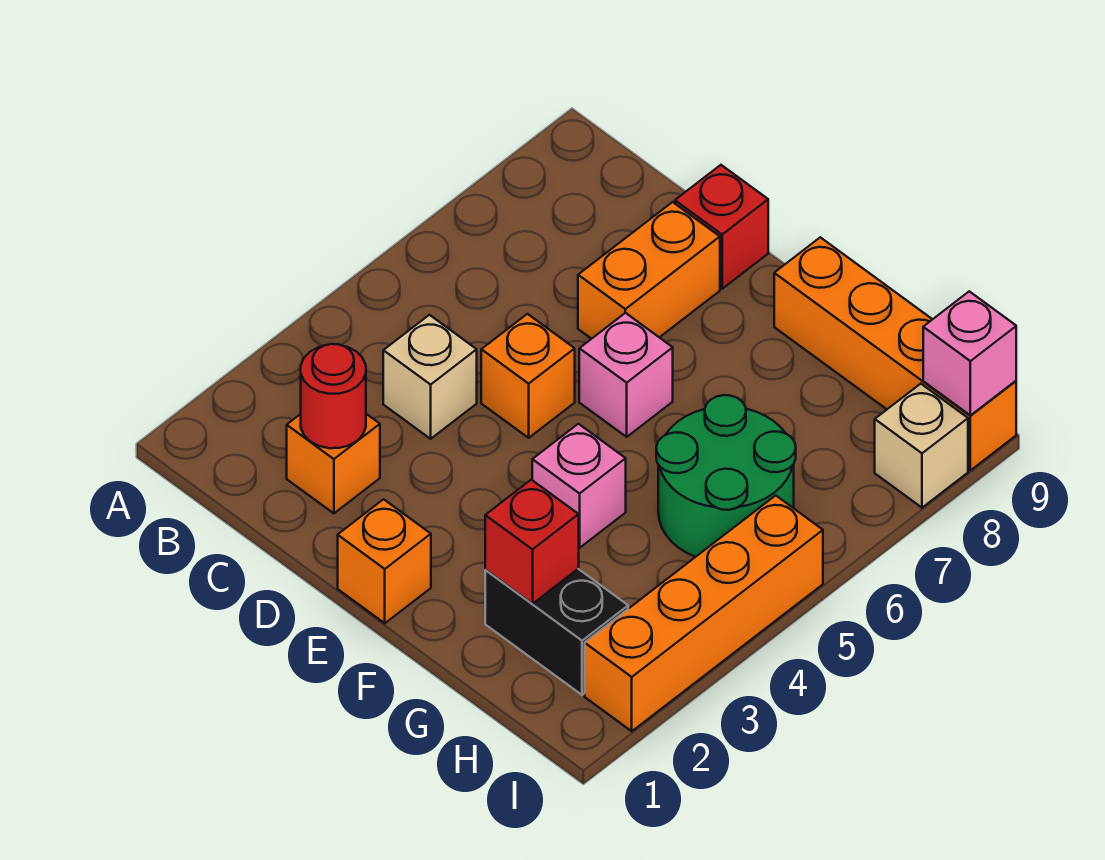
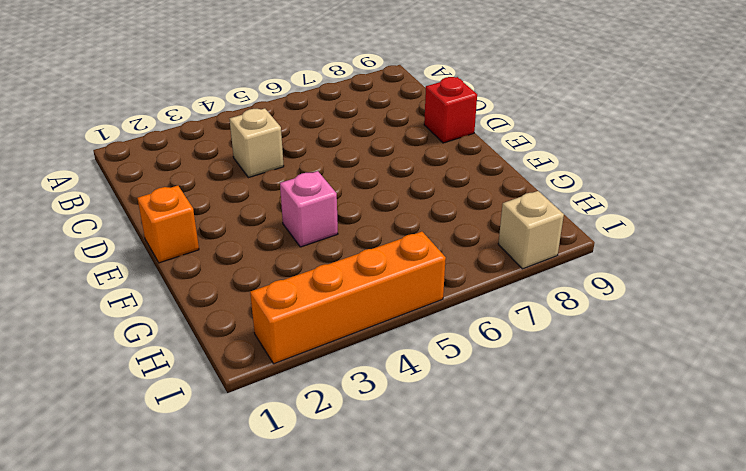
none -> orange brick C2 level 1
none -> orange brick D5 level 1
none -> orange brick D7:D8 level 1

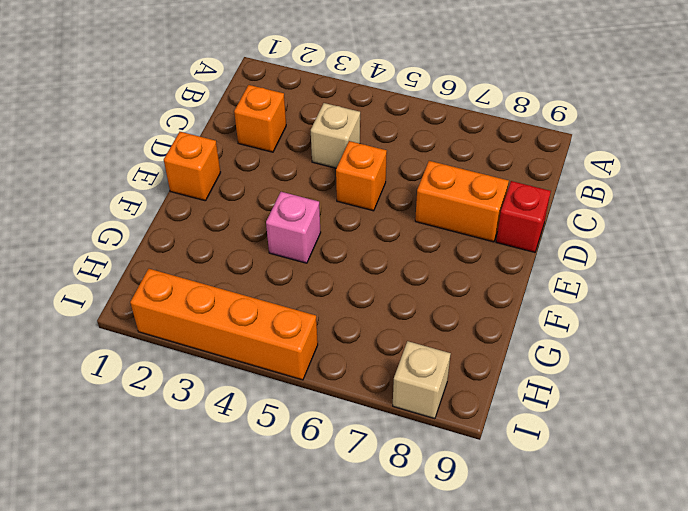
none -> pink brick E6 level 1
none -> orange brick F9:I9 level 1
none -> black brick G2:H2 level 1

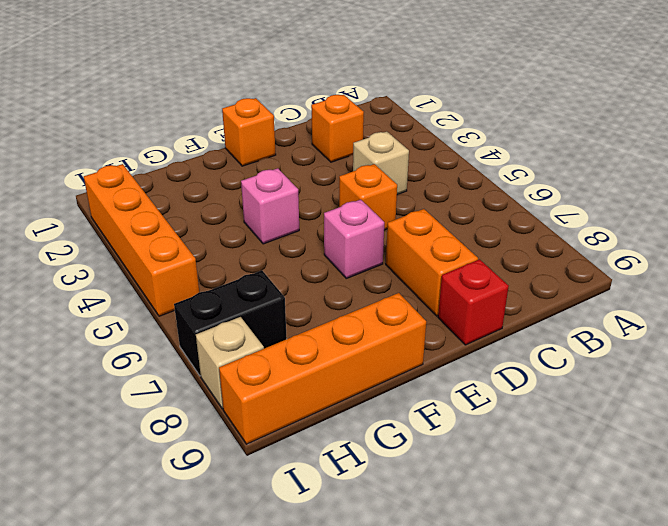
black brick H7:I7 level 1 -> black brick G2:H2 level 1
none -> green round brick G5:H6 level 1
none -> red round brick C2 level 2
none -> red brick G2 level 2

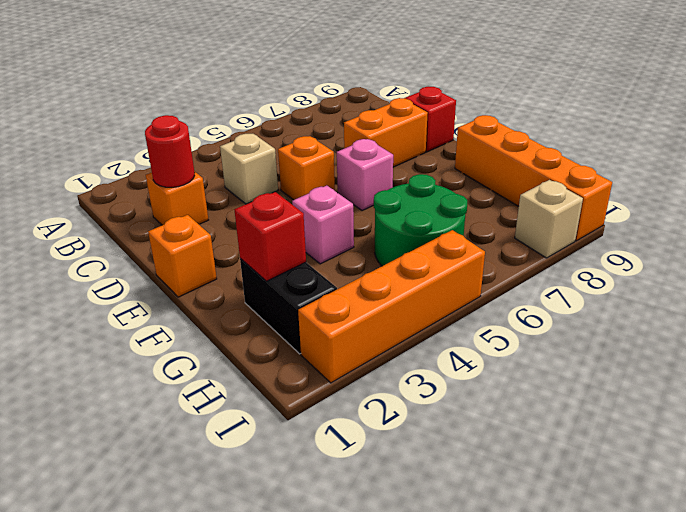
none -> pink brick I9 level 2

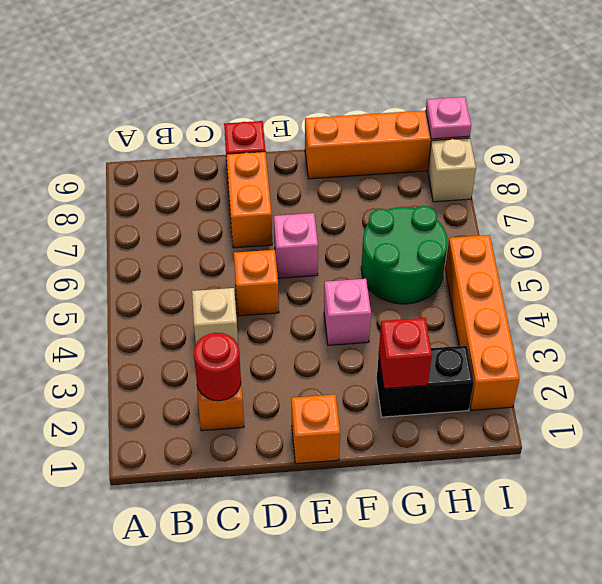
pink plate I9 level 2 -> pink brick I9 level 2

